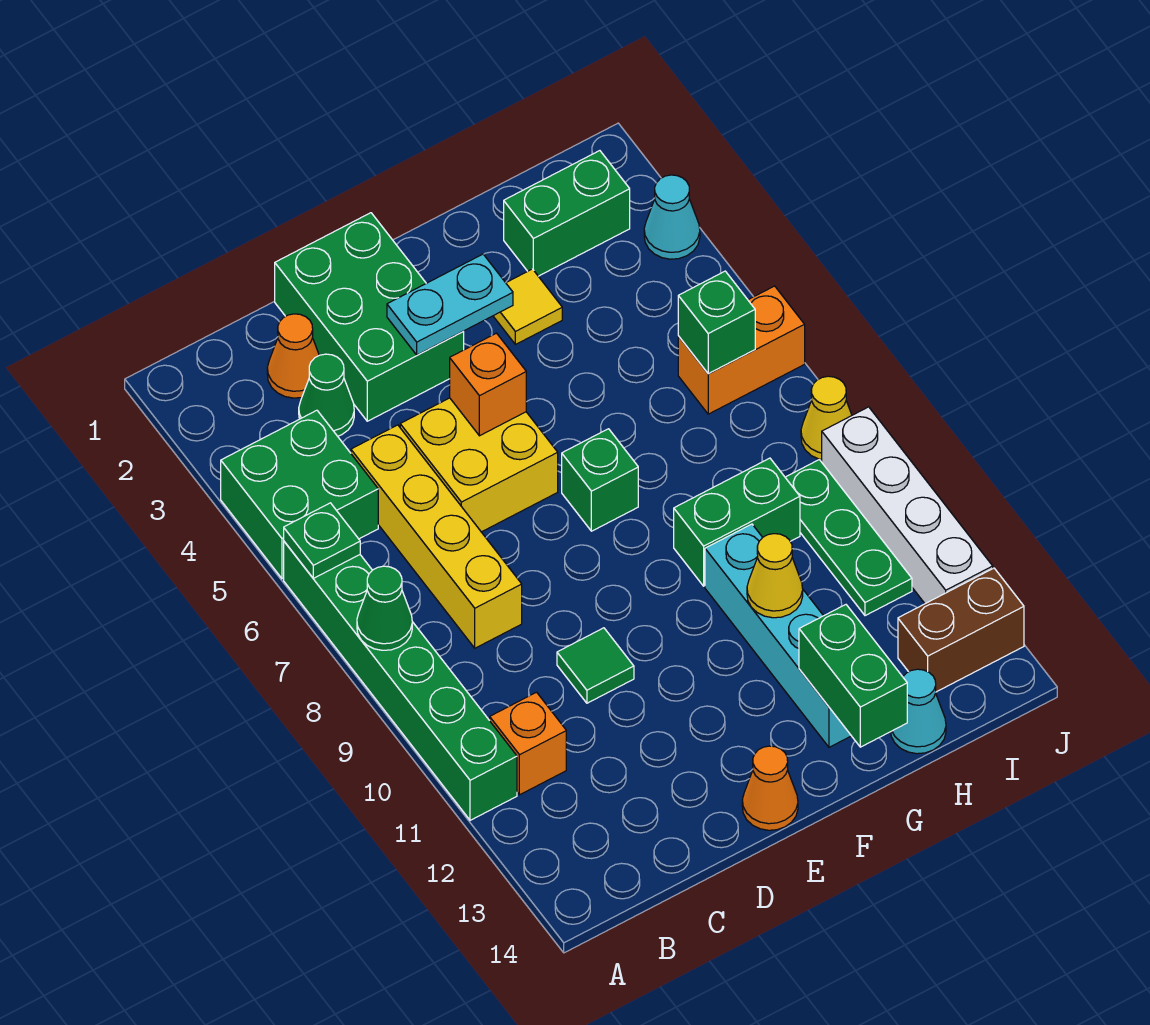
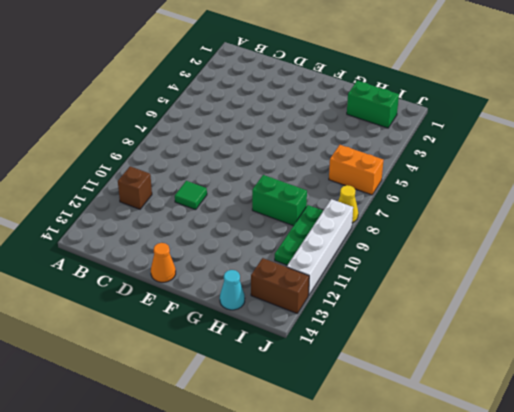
brown brick B11 level 1 -> orange brick B11 level 1
none -> green brick A4:B5 level 1
none -> green brick A6:A11 level 1
none -> orange cone C2 level 1

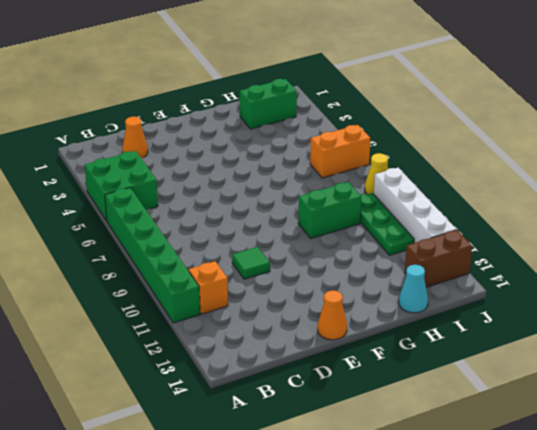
none -> green cone C3 level 1
none -> yellow brick C5:C8 level 1
none -> green brick D1:E3 level 1

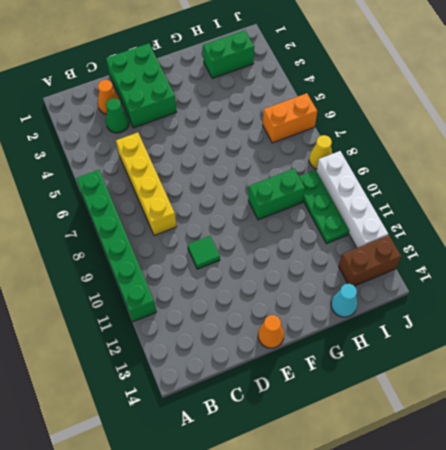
none -> green brick A4:B5 level 1
none -> orange brick B11 level 1
none -> yellow brick D5:E6 level 1

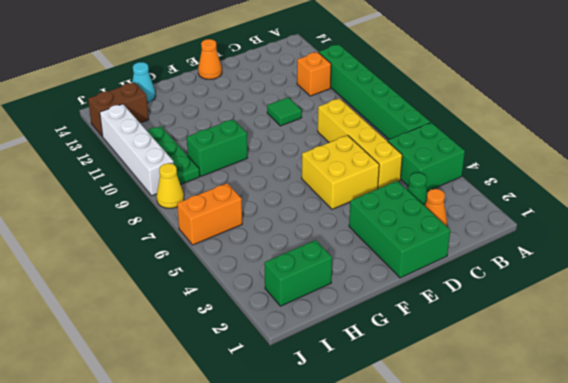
none -> green brick F7 level 1
none -> yellow tile G3 level 1
none -> cyan brick G10:G13 level 1

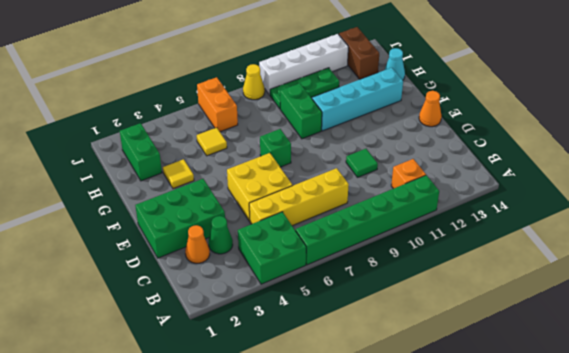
yellow tile H5 level 1 -> none
none -> cyan cone J3 level 1
none -> green plate A6 level 2
none -> green cone A8 level 2

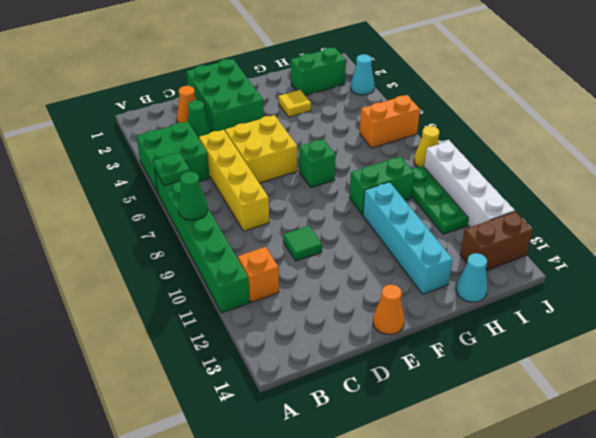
none -> cyan plate E3:F3 level 2
none -> orange brick E5 level 2
none -> yellow cone G11 level 2

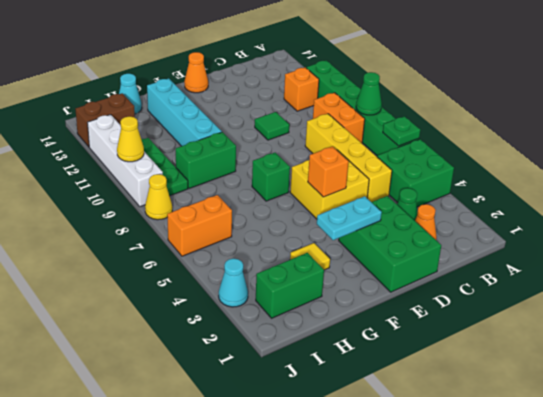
orange brick B8:B9 level 1 -> none
yellow cone J10 level 2 -> yellow cone G11 level 2
none -> green brick G13:G14 level 2
none -> green brick I6 level 2

